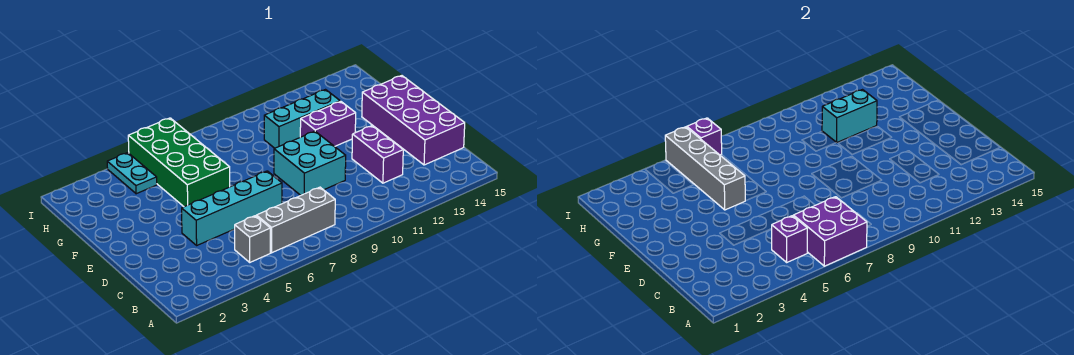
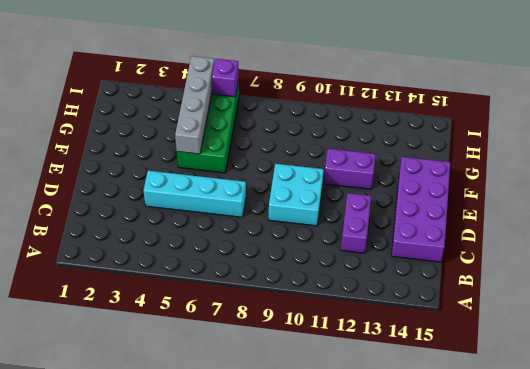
none -> grey brick B5 level 1
none -> grey brick B6:B8 level 1
none -> cyan brick G10:G12 level 1

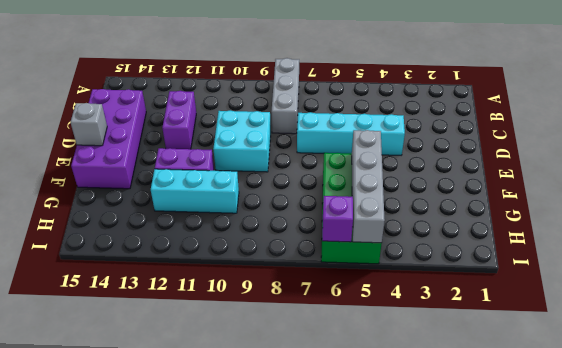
grey brick A8:C8 level 1 -> grey brick B6:B8 level 1
grey brick E15 level 2 -> grey brick B5 level 1
none -> cyan plate H4:I4 level 1
none -> purple brick A6:B7 level 2
none -> purple brick B5 level 2

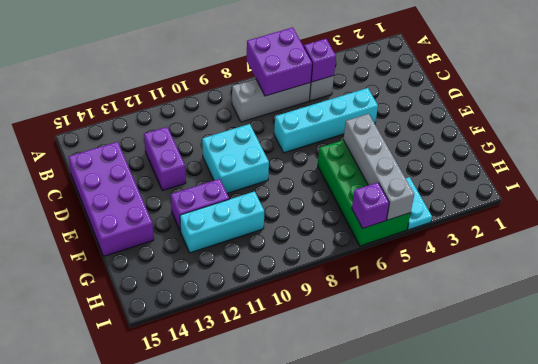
none -> cyan brick G11:G12 level 2

